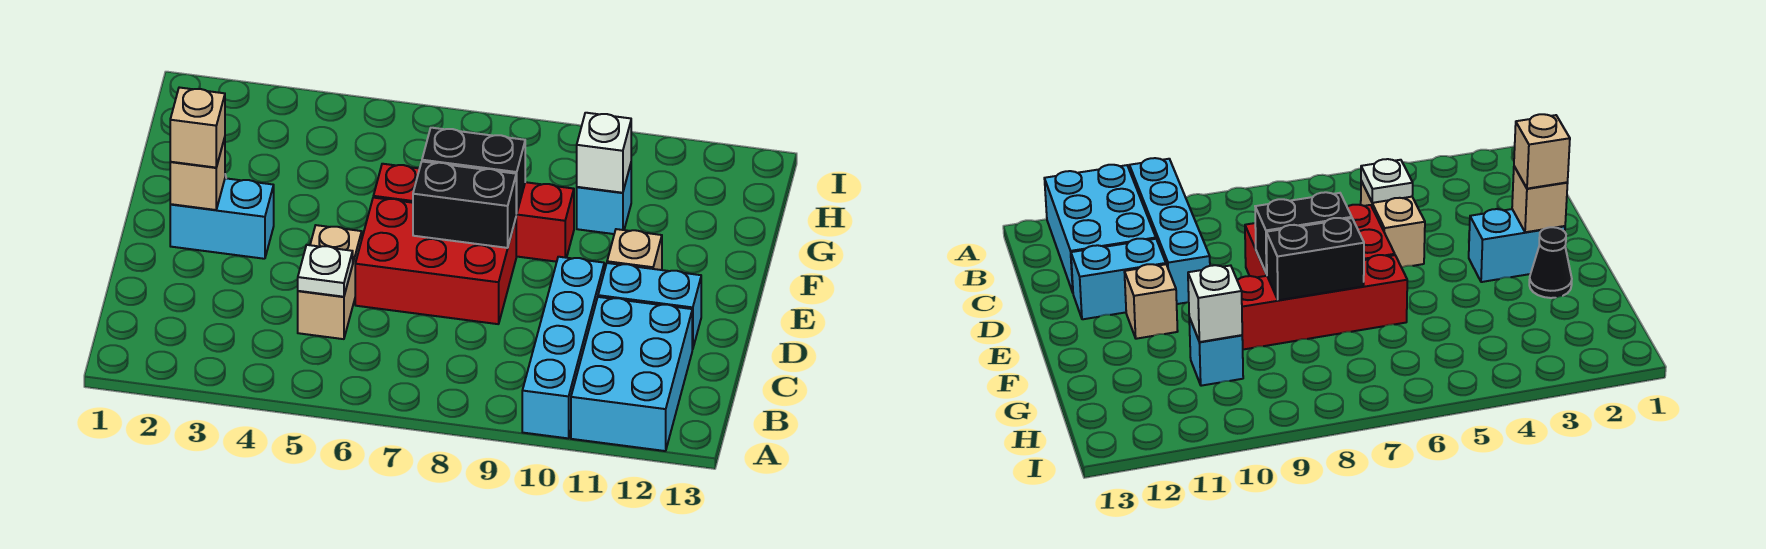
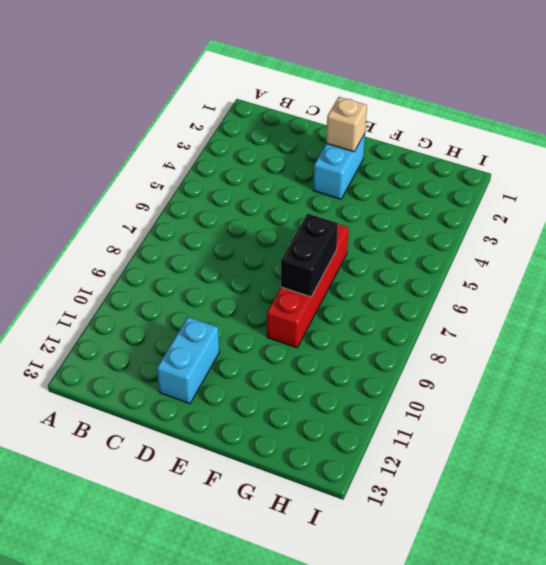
none -> cyan brick A10:D10 level 1
none -> cyan brick A11:C12 level 1
none -> tan brick C5:D5 level 1

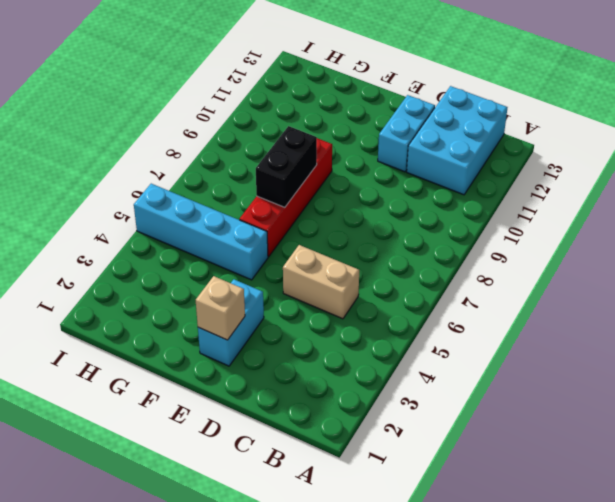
cyan brick B11:C13 level 1 -> cyan brick A11:C12 level 1
cyan brick F5:I5 level 1 -> cyan brick A10:D10 level 1
none -> red brick D6:E8 level 1
none -> tan brick E11 level 1
none -> black cone F2 level 1

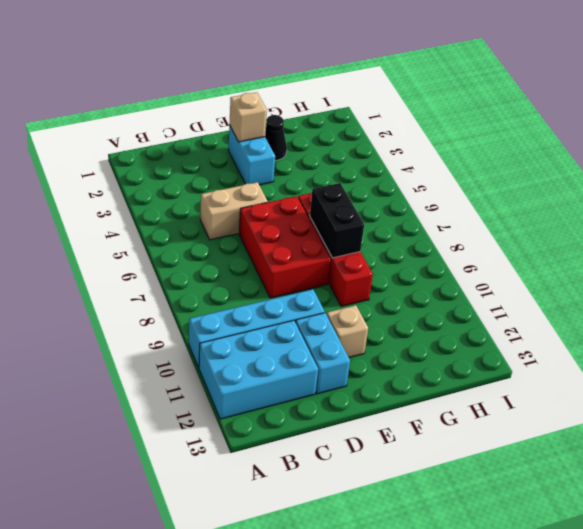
none -> cyan brick G10 level 1
none -> white plate C5 level 2
none -> black brick E7:E8 level 2

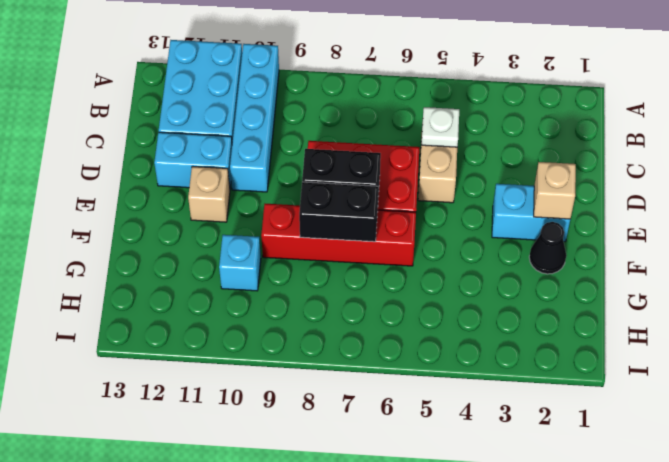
none -> white brick G10 level 2
none -> tan brick E2 level 3

